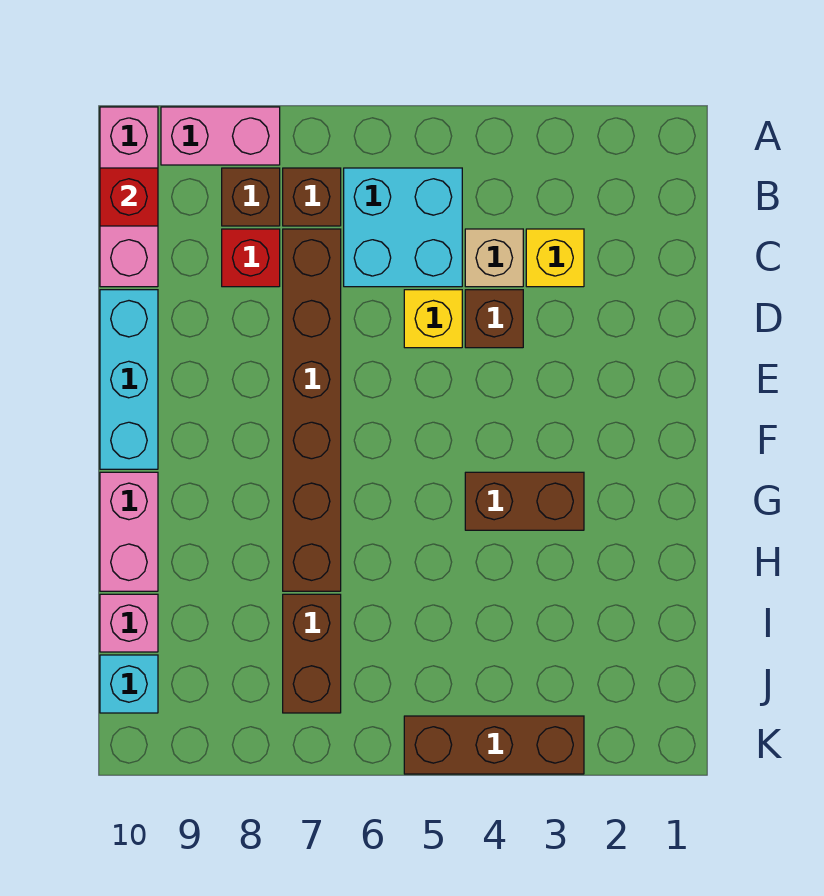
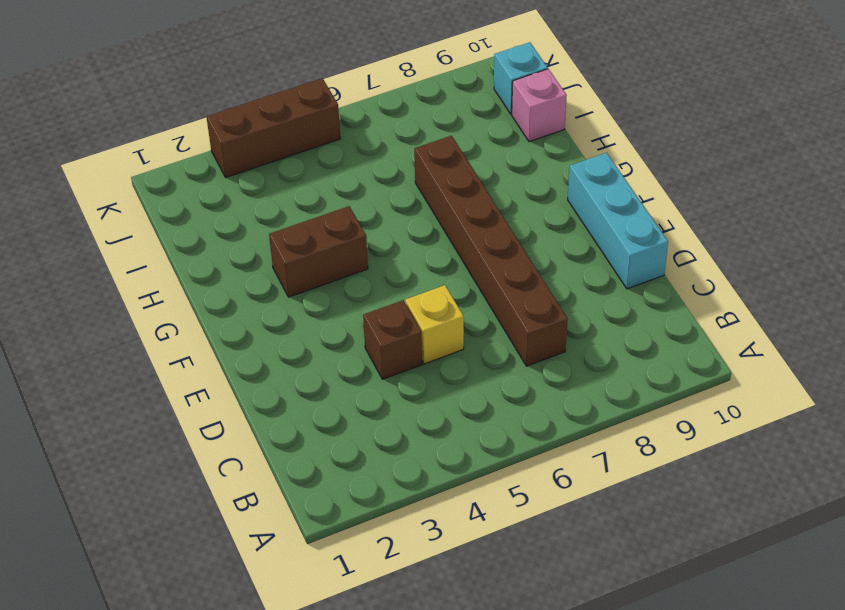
none -> pink brick A8:A9 level 1
none -> pink brick A10:C10 level 1
none -> cyan brick B5:C6 level 1

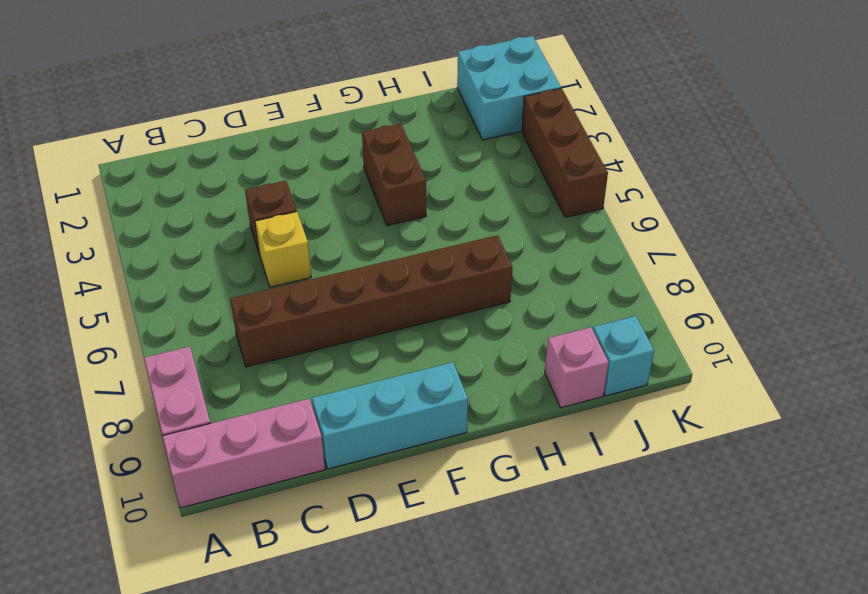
cyan brick J1:K2 level 1 -> cyan brick B5:C6 level 1
none -> brown brick B7 level 1
none -> brown brick B8 level 1
none -> yellow brick C3 level 1

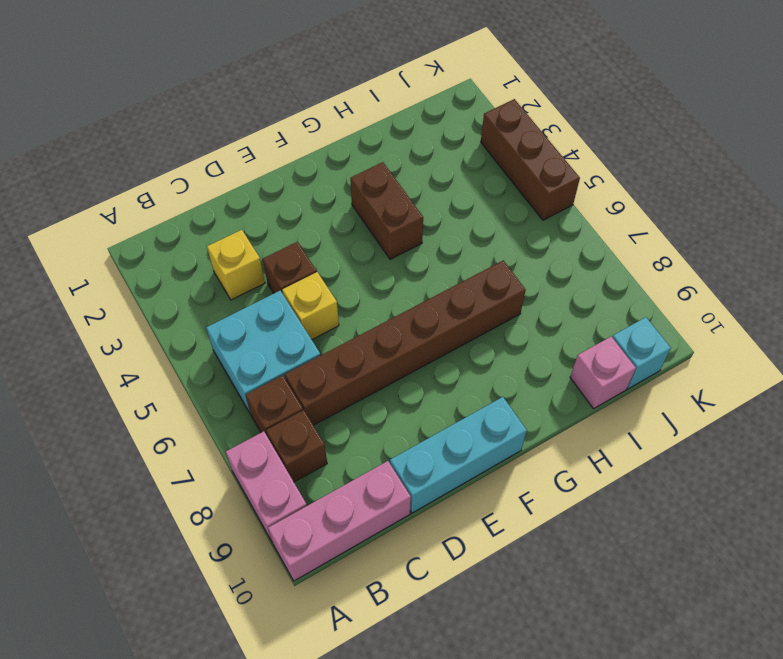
none -> tan brick C4 level 1
none -> red brick C8 level 1
none -> pink brick G10:H10 level 1

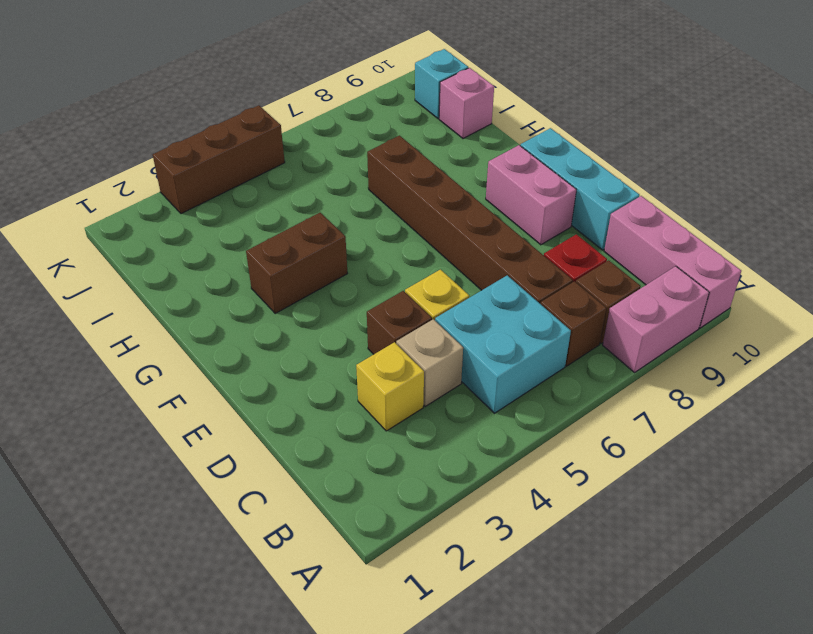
pink brick E9:F9 level 1 -> pink brick G10:H10 level 1
none -> brown brick I7:J7 level 1
none -> red brick B10 level 2

